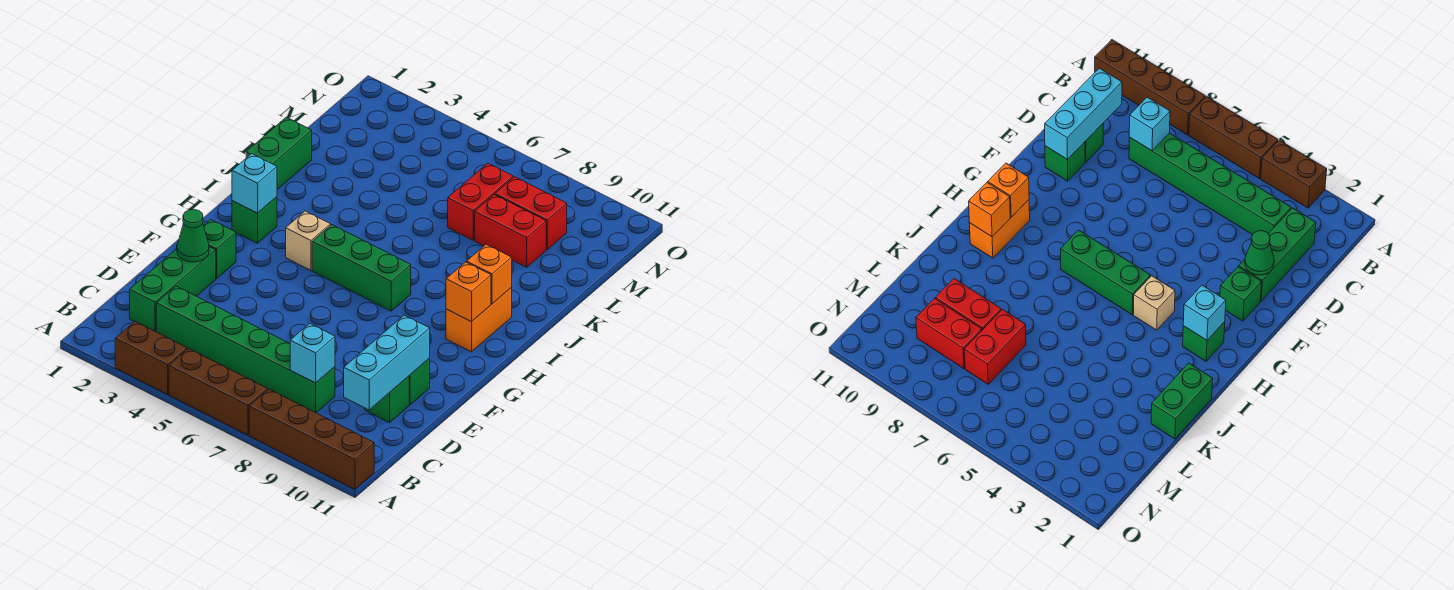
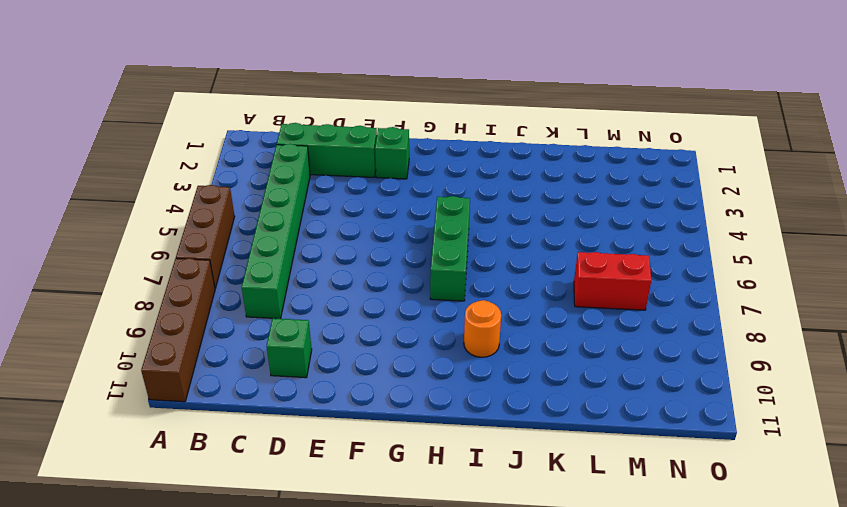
orange round brick I9 level 1 -> none
none -> brown brick A3:A4 level 1
none -> green brick E10 level 1
none -> green brick H2 level 1

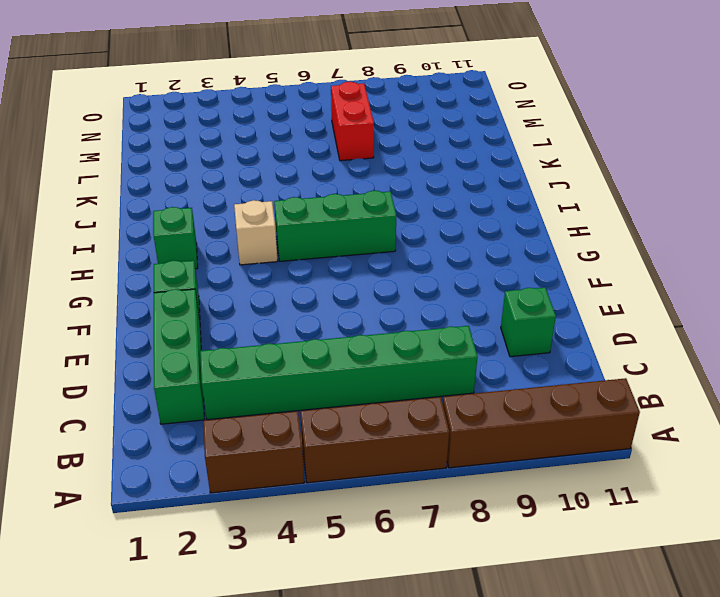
none -> green brick E10 level 1
none -> orange brick H10:I10 level 1
none -> green brick J1:K1 level 1

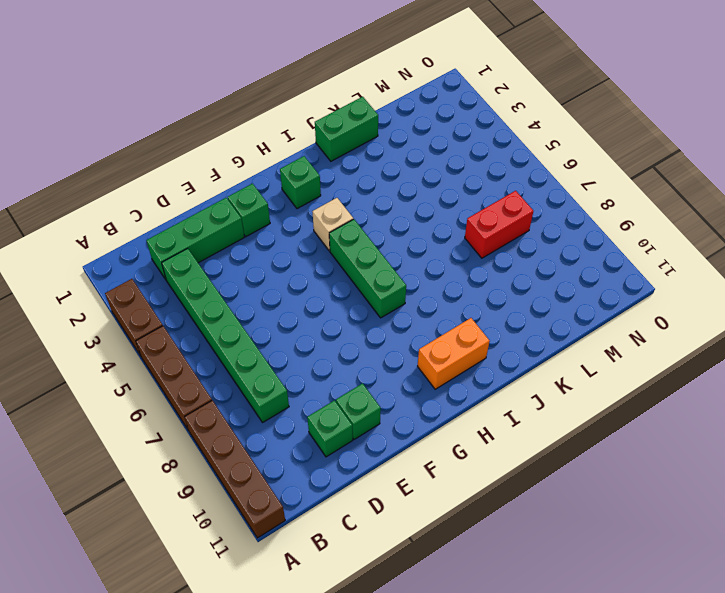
none -> red brick L8:L9 level 1
none -> red brick M8:M9 level 1
none -> cyan brick C8 level 2

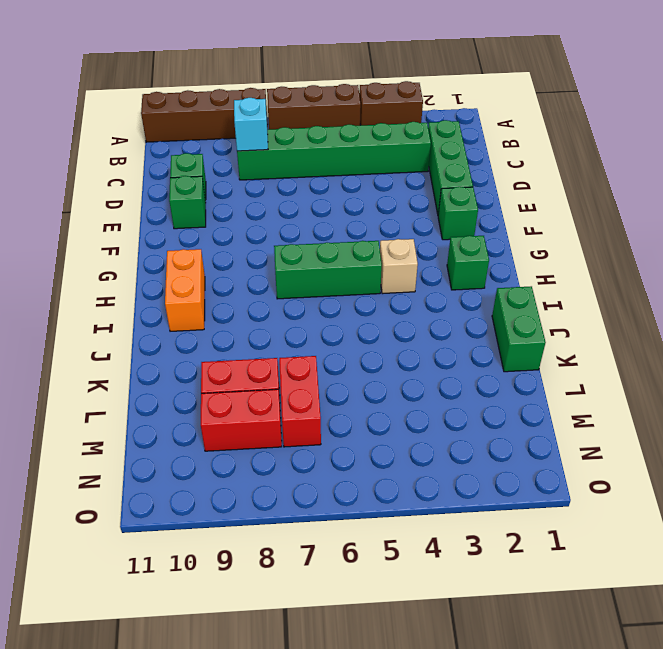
none -> cyan brick C10:E10 level 2
none -> green cone E2 level 2
none -> cyan brick H2 level 2

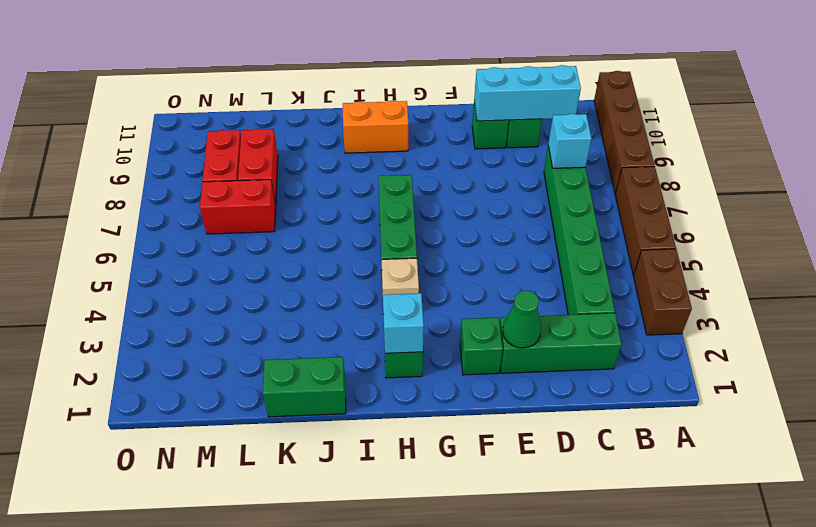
none -> orange brick H10 level 2
none -> orange brick I10 level 2

